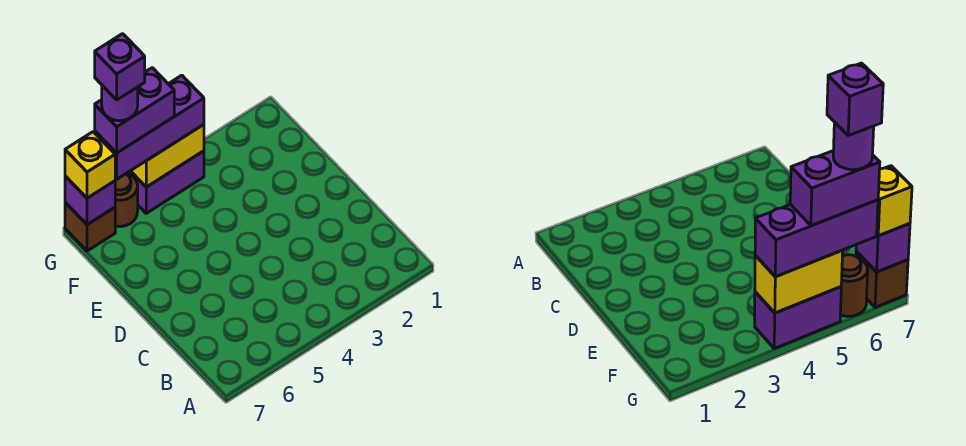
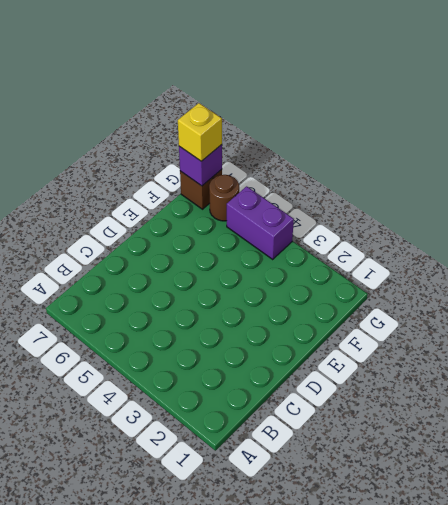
none -> yellow brick G4:G5 level 2
none -> purple brick G4:G6 level 3

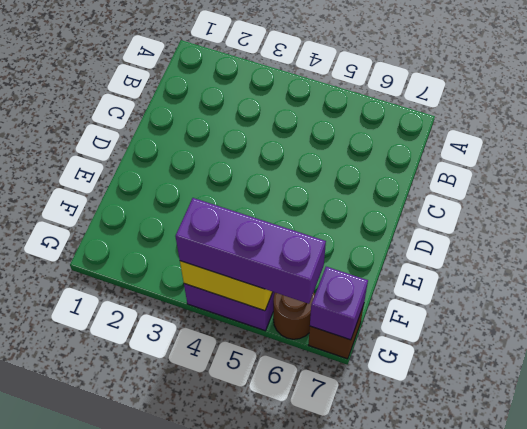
none -> yellow brick G7 level 3
none -> purple brick G5:G6 level 4

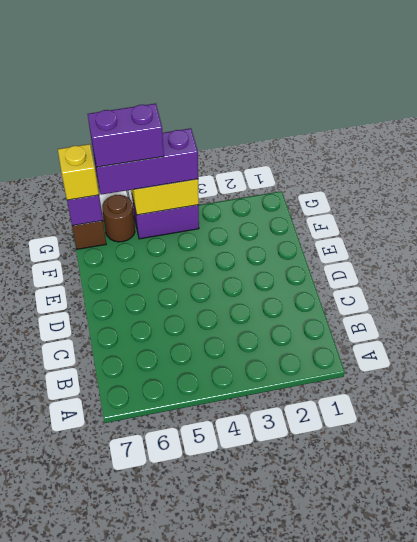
none -> purple round brick G6 level 5
none -> purple brick G6 level 6

